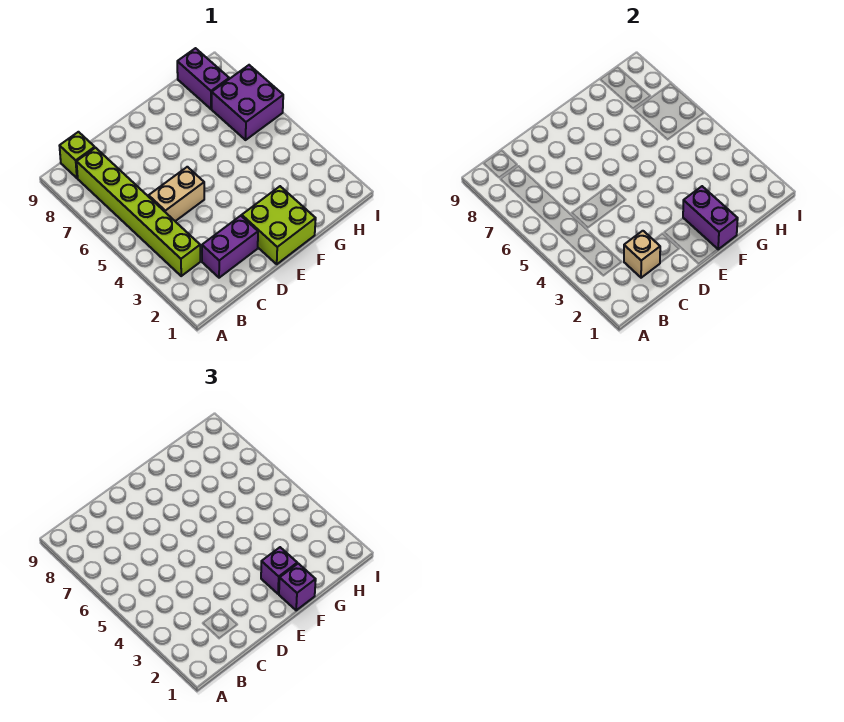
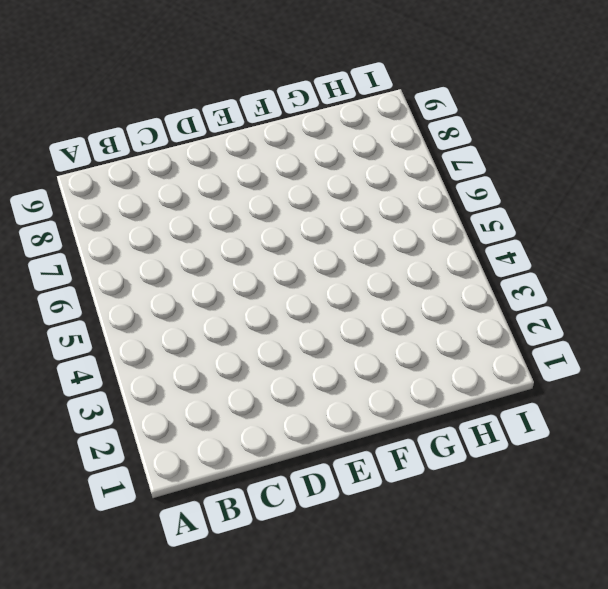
none -> lime brick B3:B8 level 1
none -> lime brick B9 level 1

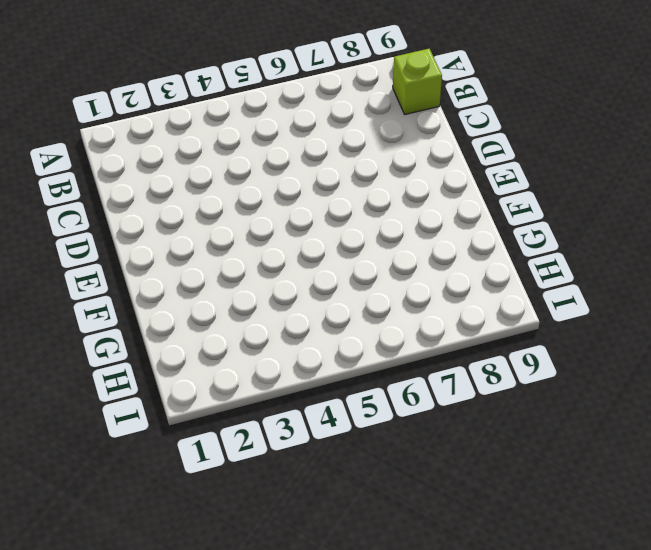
none -> lime brick B3:B8 level 1
none -> purple brick C2:D2 level 1

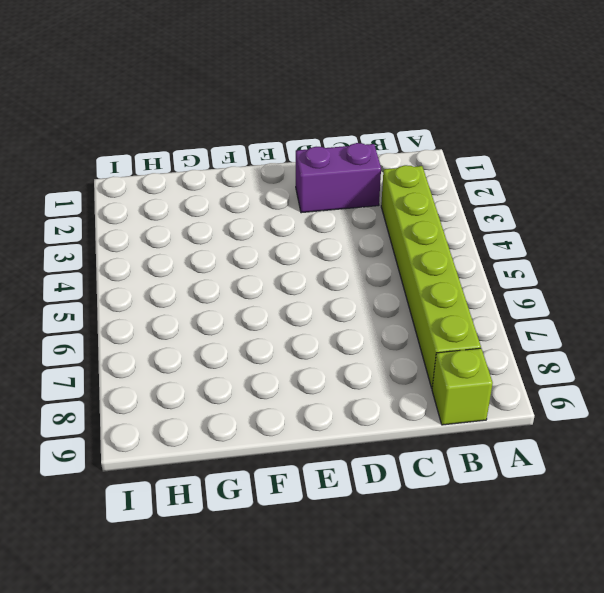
none -> tan brick C5:D5 level 1
none -> lime brick E1:F2 level 1

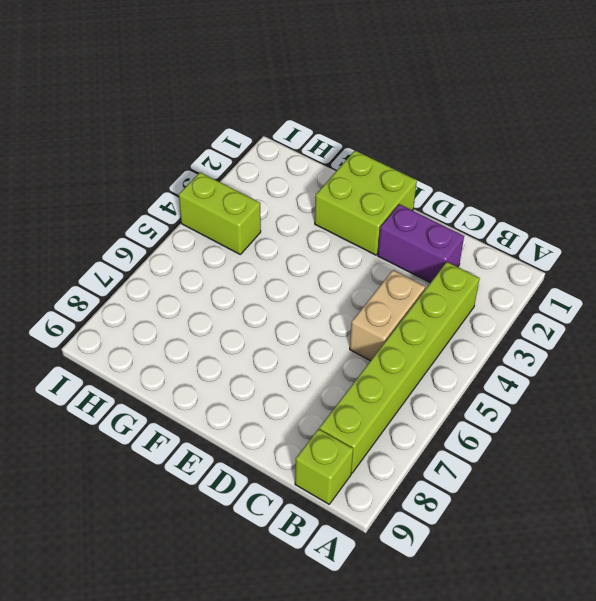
tan brick C4:C5 level 1 -> tan brick C5:D5 level 1
lime brick H4:I4 level 1 -> none
none -> purple brick H6:I7 level 1
none -> purple brick H8:H9 level 1

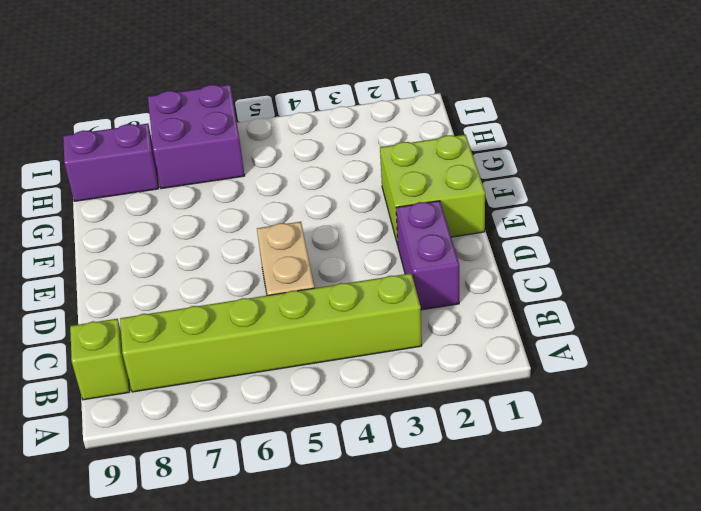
none -> tan brick C2 level 2
none -> purple brick F1:F2 level 2

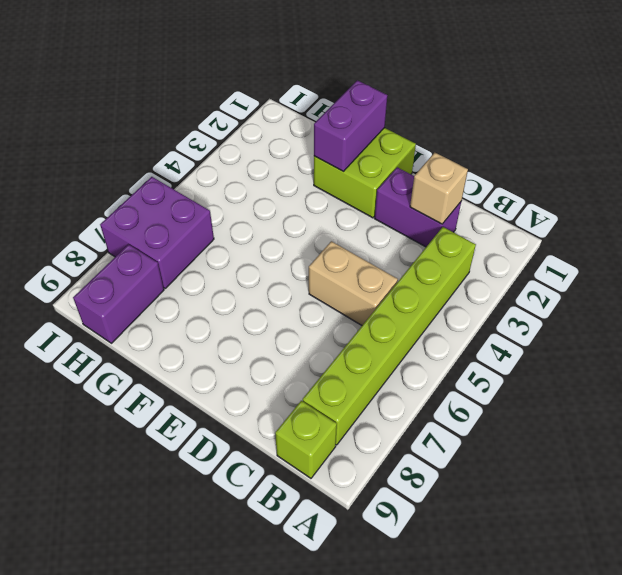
none -> purple brick F1 level 3
none -> purple brick F2 level 3

